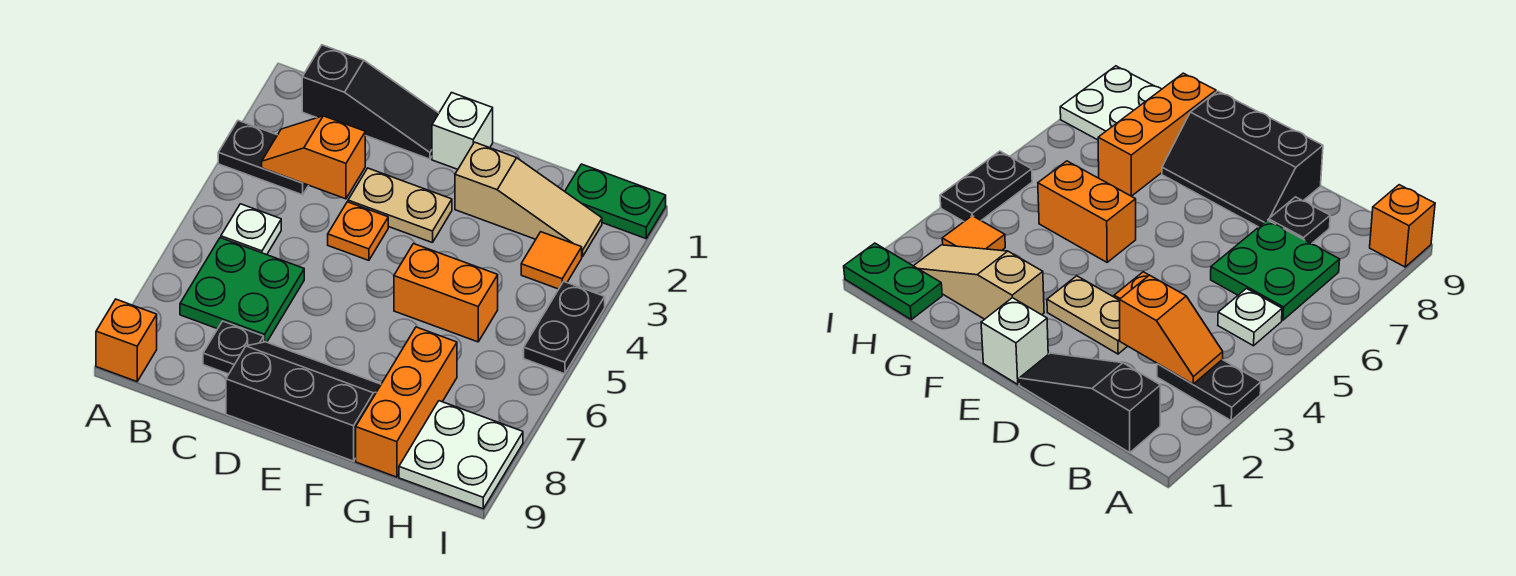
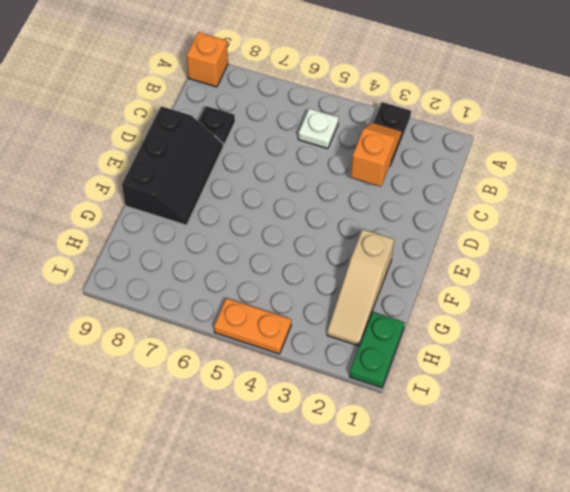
orange plate I4:I5 level 1 -> black plate I4:I5 level 1
none -> black slope B1:D1 level 1 top B
none -> green plate B6:C7 level 1
none -> tan plate D3:E3 level 1

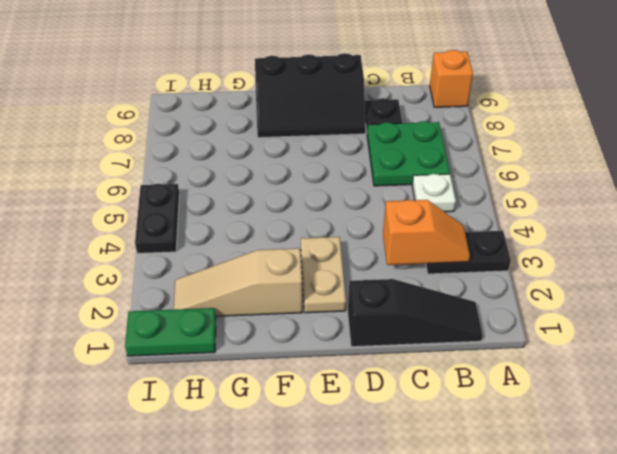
black slope B1:D1 level 1 top D -> black slope B1:D1 level 1 top B
tan plate E2:E3 level 1 -> tan plate D3:E3 level 1
none -> orange plate D4 level 1
none -> white brick E1 level 1
none -> orange brick F5:G5 level 1

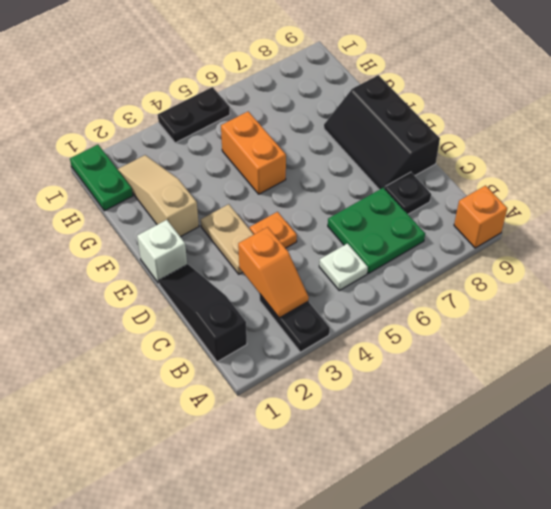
none -> orange brick G7:G9 level 1
none -> orange tile H3 level 1
none -> white plate H8:I9 level 1

